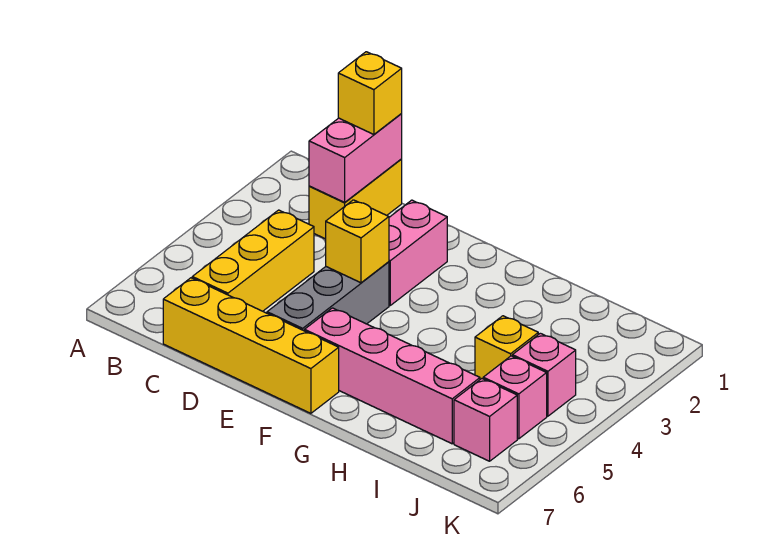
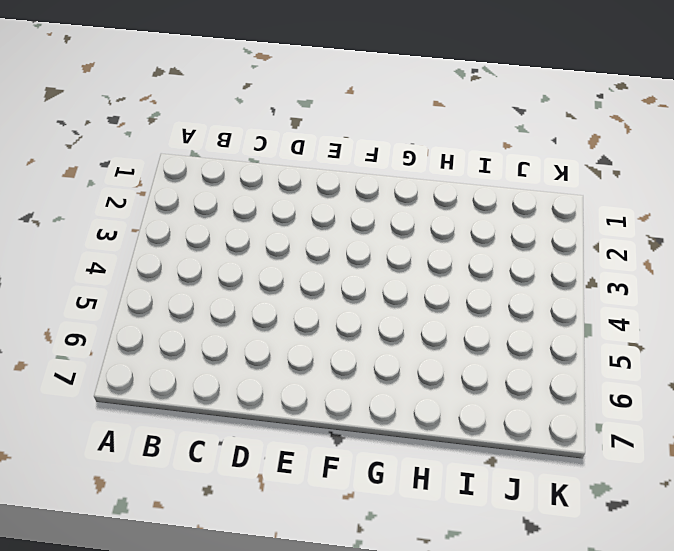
none -> yellow brick C1:C2 level 1
none -> yellow brick C4:C6 level 1
none -> yellow brick C7:F7 level 1

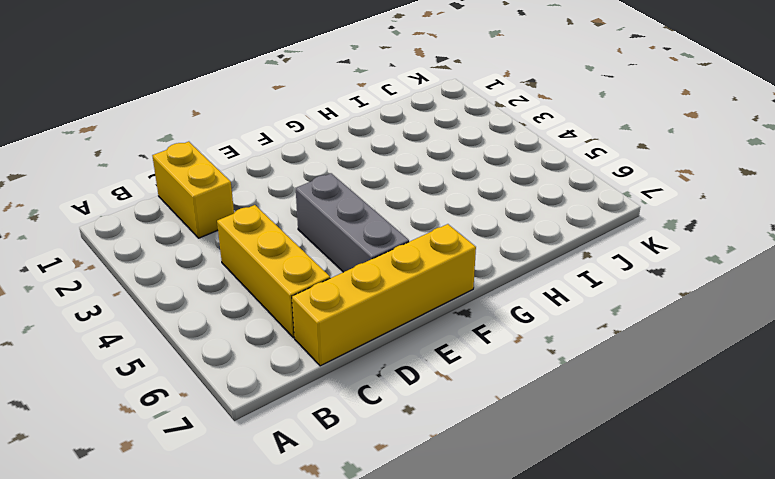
none -> pink brick E2:E3 level 1
none -> pink brick F6:I6 level 1
none -> yellow brick I4 level 1

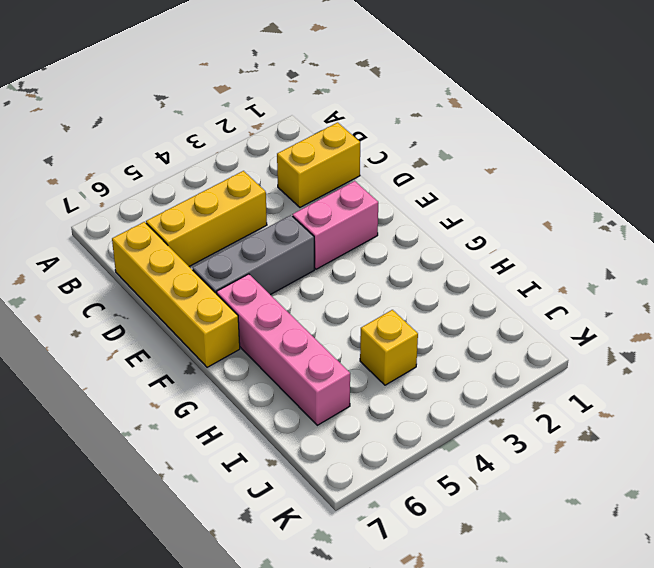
none -> pink brick J4 level 1
none -> pink brick J5 level 1
none -> pink brick J6 level 1

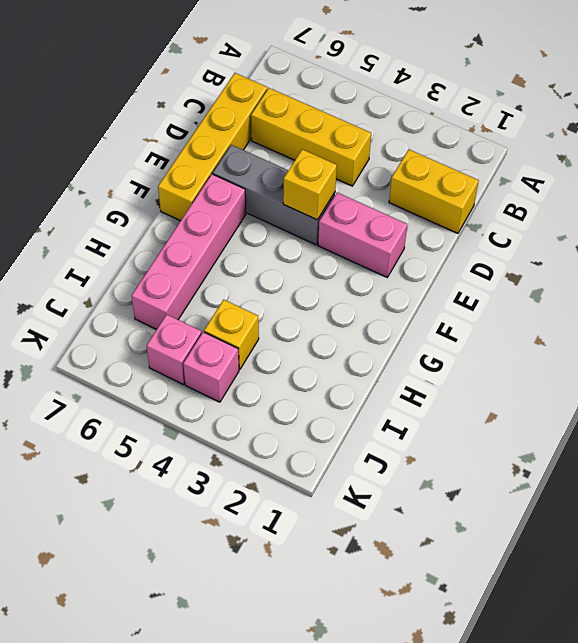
none -> pink brick J6 level 1
none -> pink brick C1:C2 level 2
none -> yellow brick C1 level 3

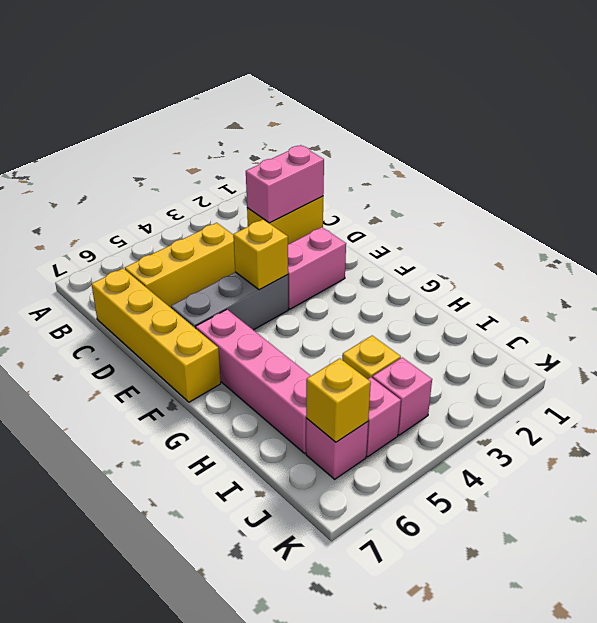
yellow brick J6 level 2 -> yellow brick C1 level 3

